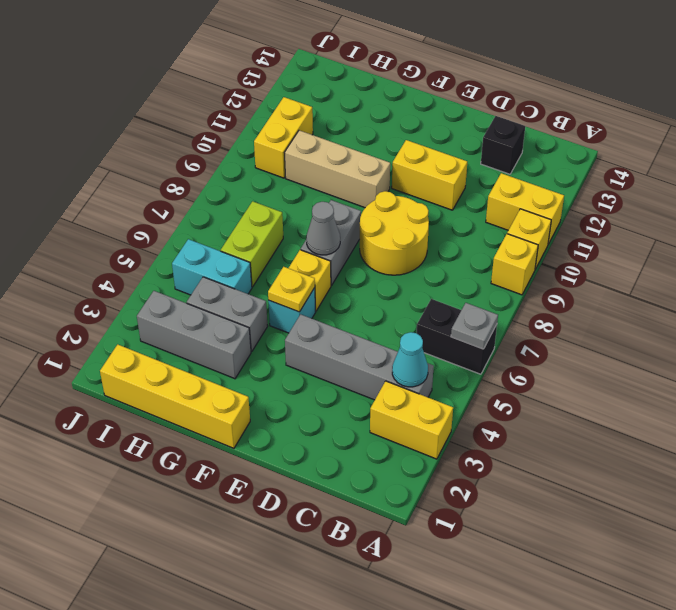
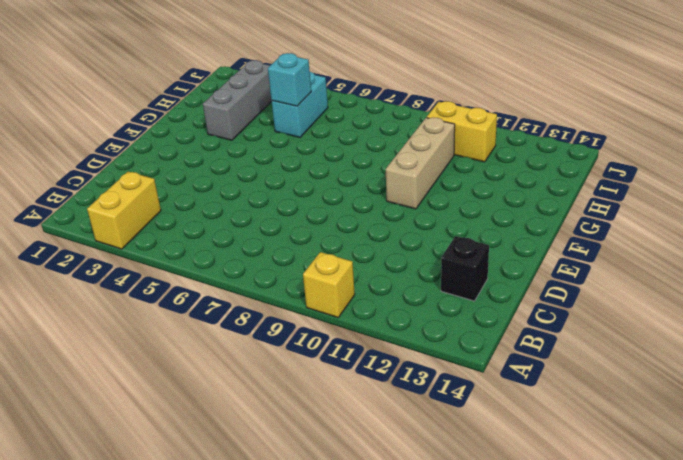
cyan brick H5 level 2 -> cyan brick F5 level 1
none -> black brick A6:B6 level 1
none -> yellow brick A9 level 1
none -> yellow brick A11:B11 level 1

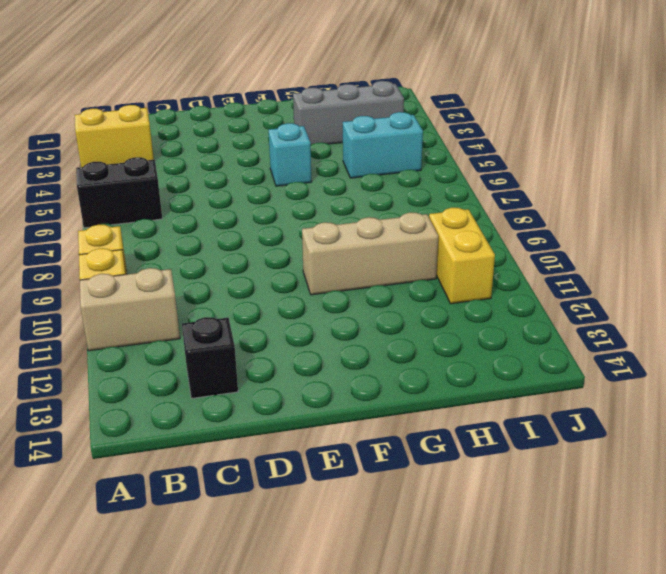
tan brick A11:B11 level 1 -> yellow brick A11:B11 level 1
none -> grey brick B4:E4 level 1
none -> yellow round brick D8:E9 level 1
none -> yellow brick D11:E11 level 1

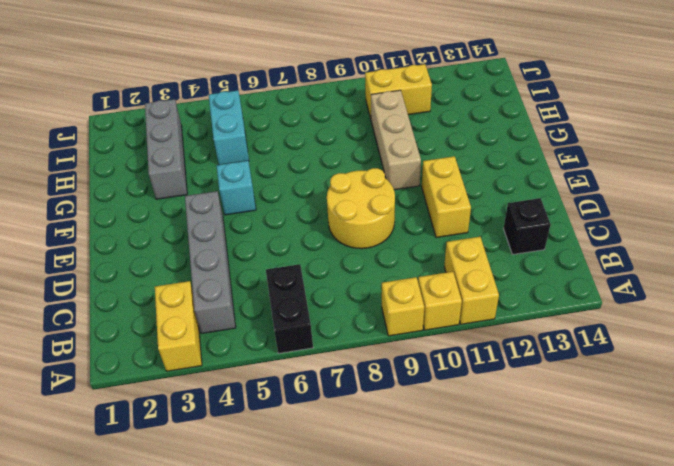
none -> yellow brick F1:I1 level 1
none -> yellow brick F6 level 1
none -> grey brick F7:F8 level 1

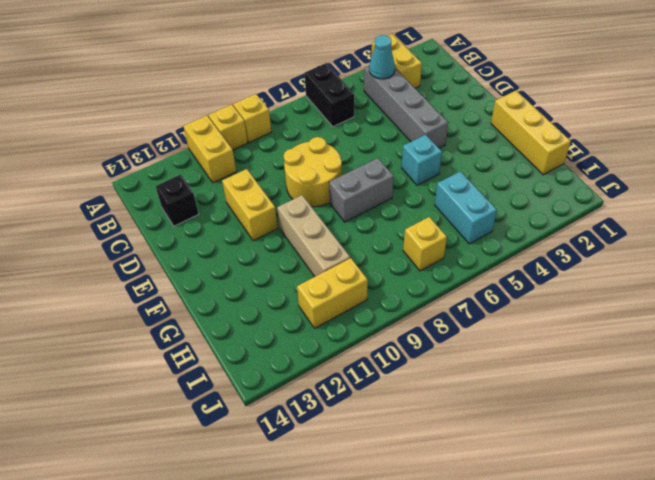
yellow brick F1:H1 level 1 -> yellow brick F1:I1 level 1
yellow brick I7 level 1 -> yellow brick F6 level 1
none -> grey brick G3:I3 level 1
none -> grey brick G4:H4 level 1
none -> lime brick H6:H7 level 1

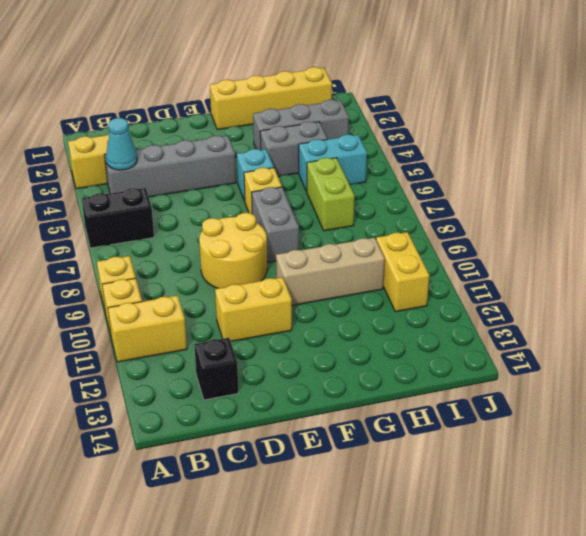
none -> grey plate A6 level 2
none -> yellow plate F5 level 2
none -> grey cone F7 level 2

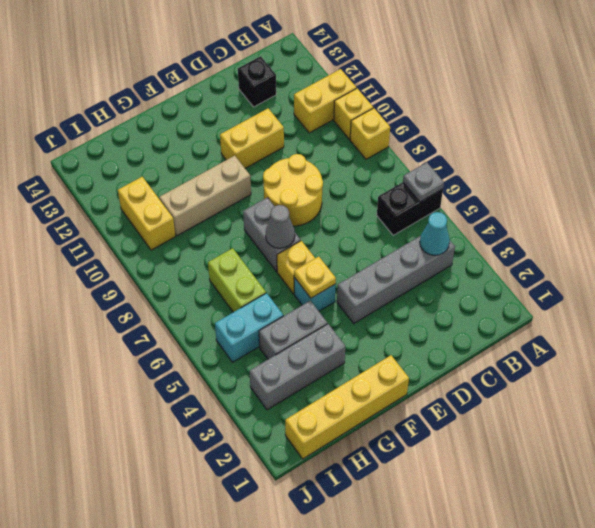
none -> yellow brick A3:B3 level 1

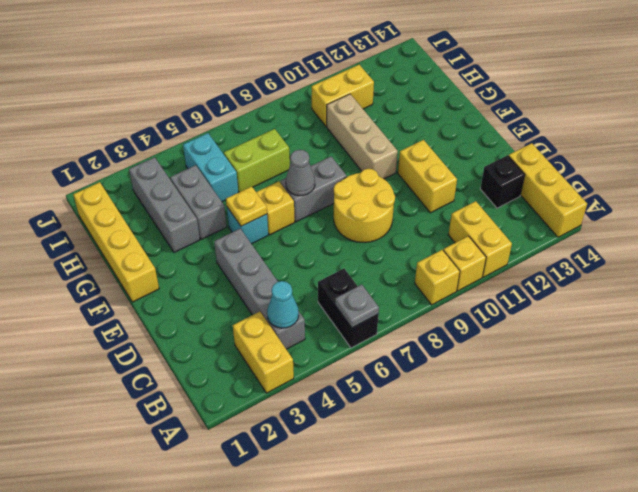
yellow brick A14:C14 level 1 -> none

